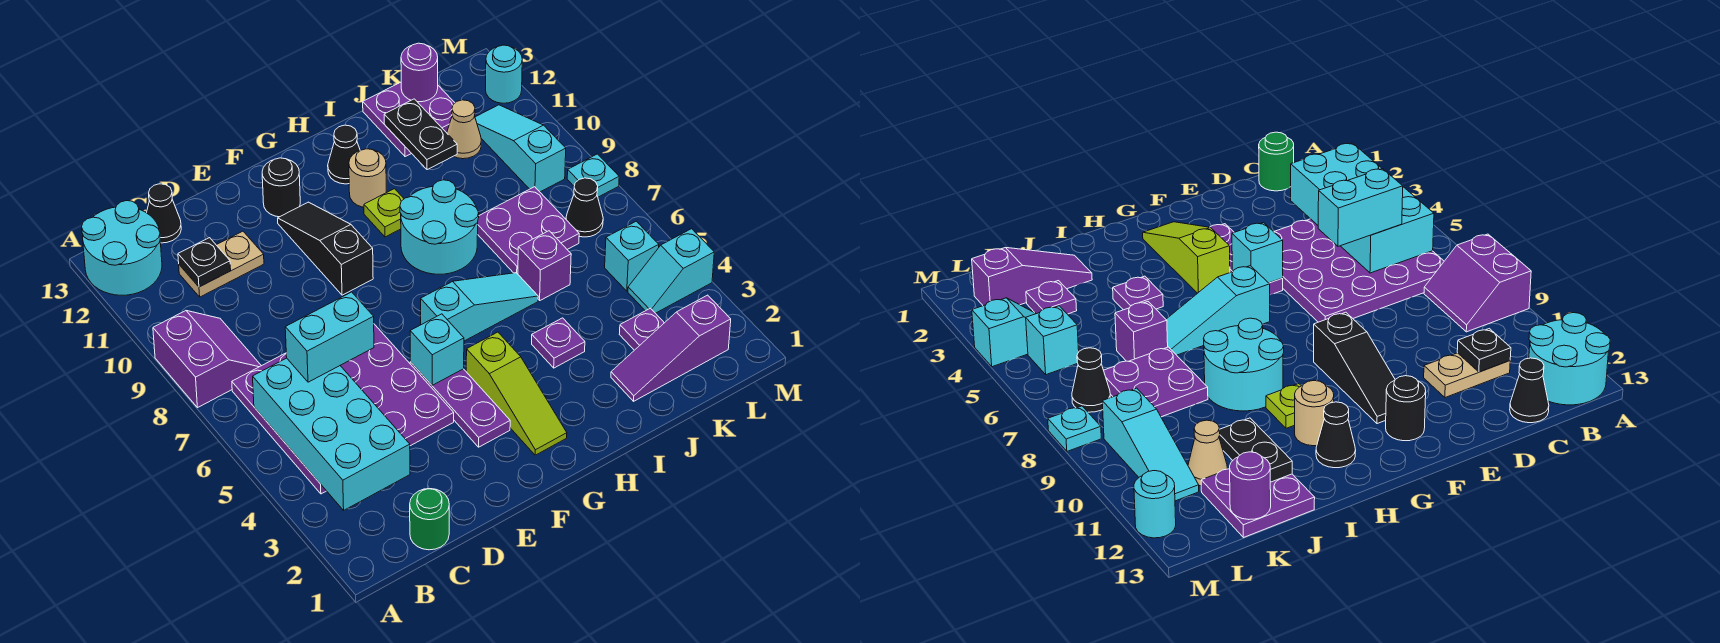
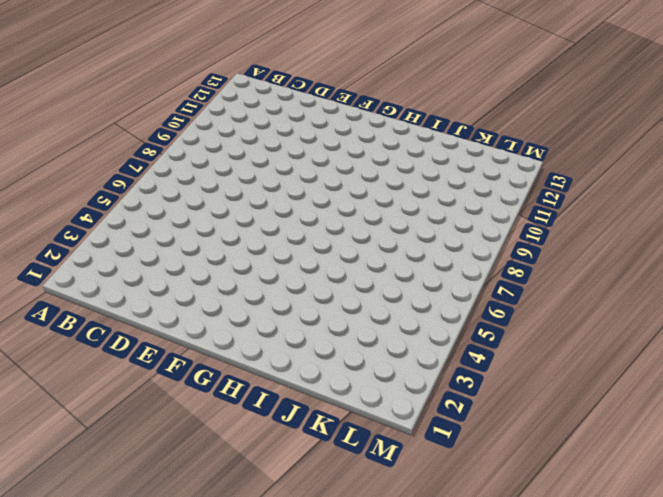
none -> purple slope A8:B9 level 1 top A
none -> cyan round brick A12:B13 level 1
none -> purple plate B4:E7 level 1
none -> green round brick C1 level 1

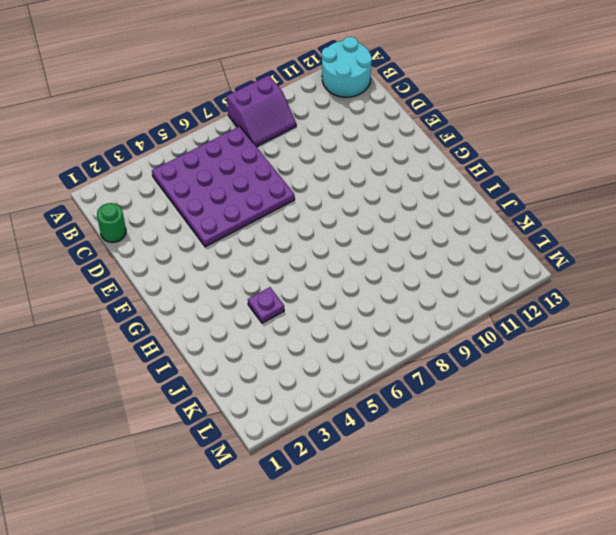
none -> tan plate C11:D11 level 1
none -> black cone C13 level 1
none -> purple plate F3:F5 level 1
none -> black slope F9:F11 level 1 top 9

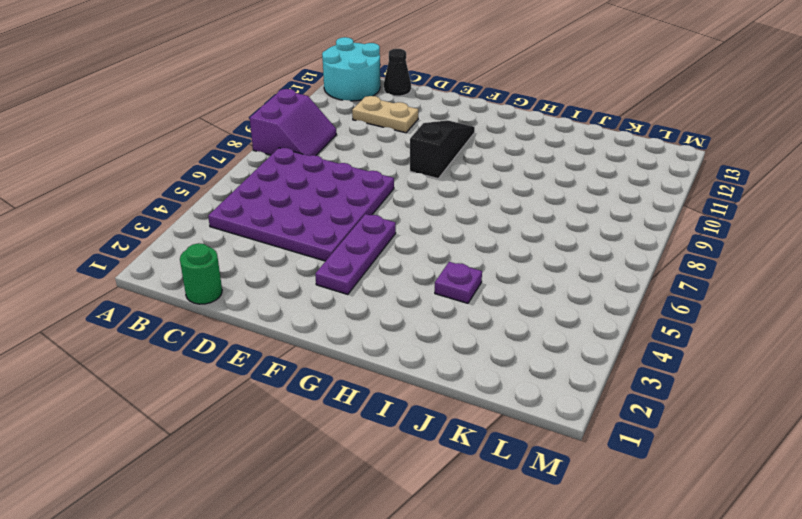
none -> black round brick F12 level 1
none -> lime slope G2:G4 level 1 top 4
none -> cyan slope G6:I6 level 1 top G
none -> cyan round brick H8:I9 level 1

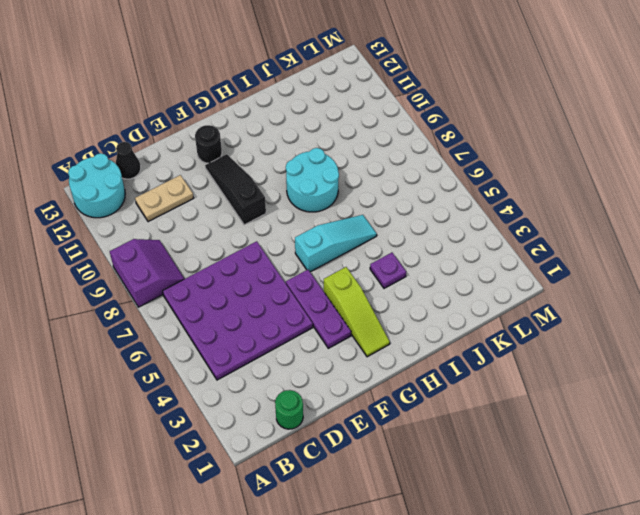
none -> lime plate H10 level 1
none -> tan round brick H11 level 1
none -> black cone H12 level 1
none -> purple slope J2:L2 level 1 top L

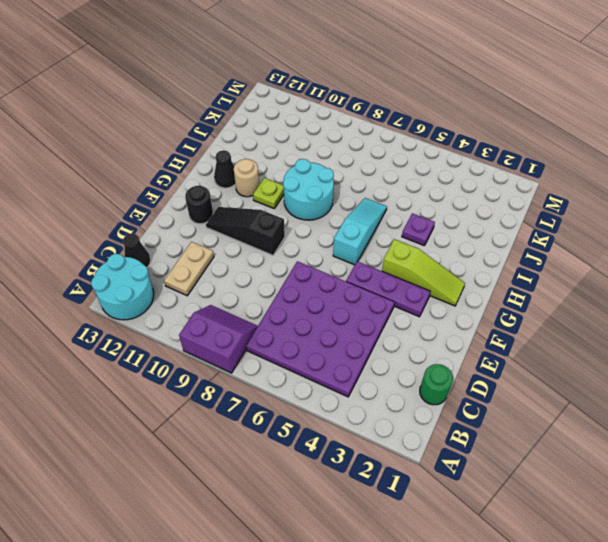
none -> purple slope J2:L2 level 1 top L
none -> purple brick J6 level 1
none -> purple plate J7:K8 level 1
none -> purple plate J12:K13 level 1

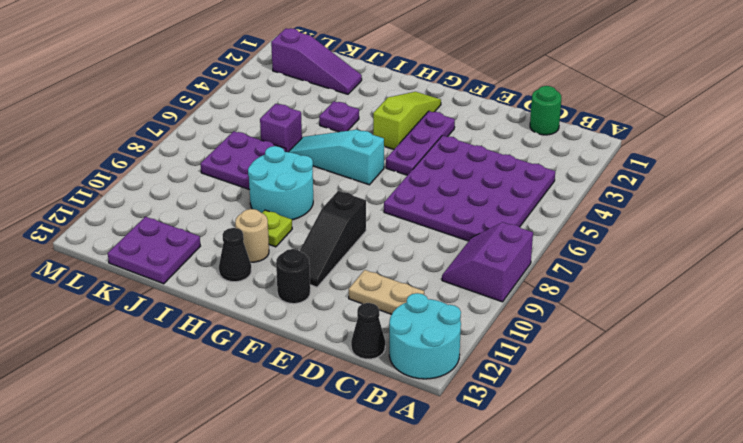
none -> purple plate K3 level 1
none -> tan cone K11 level 1
none -> cyan slope L4:M4 level 1 top M
none -> cyan brick L5 level 1

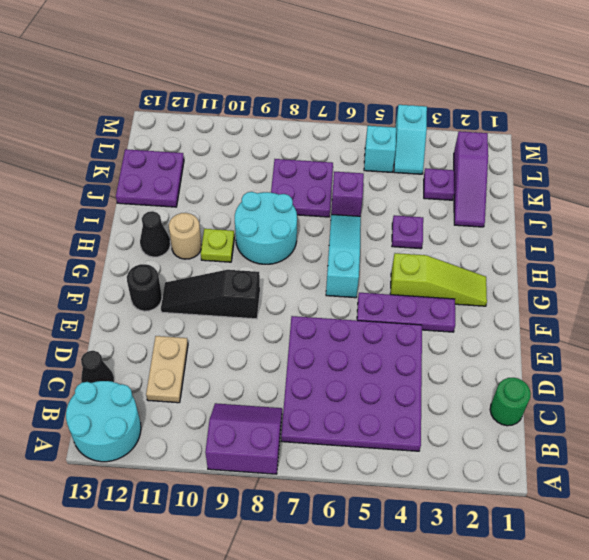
none -> tan cone K11 level 1
none -> black cone L7 level 1
none -> cyan slope L9:L11 level 1 top 9
none -> cyan plate M8 level 1

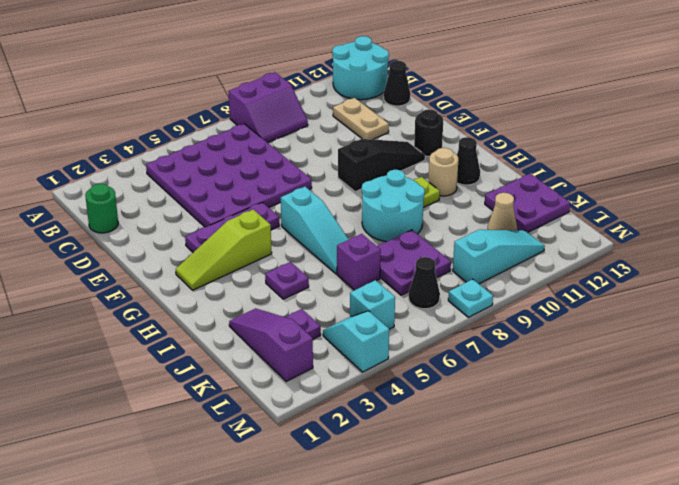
none -> cyan round brick M12 level 1
none -> cyan brick B3:C6 level 2
none -> black plate C11 level 2
none -> cyan brick F5 level 2

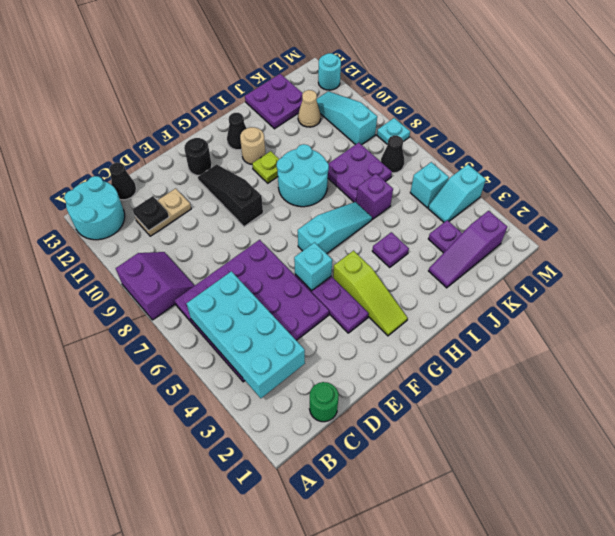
none -> black plate J11:J12 level 2
none -> purple round brick K13 level 2
none -> cyan brick C6:D6 level 3

